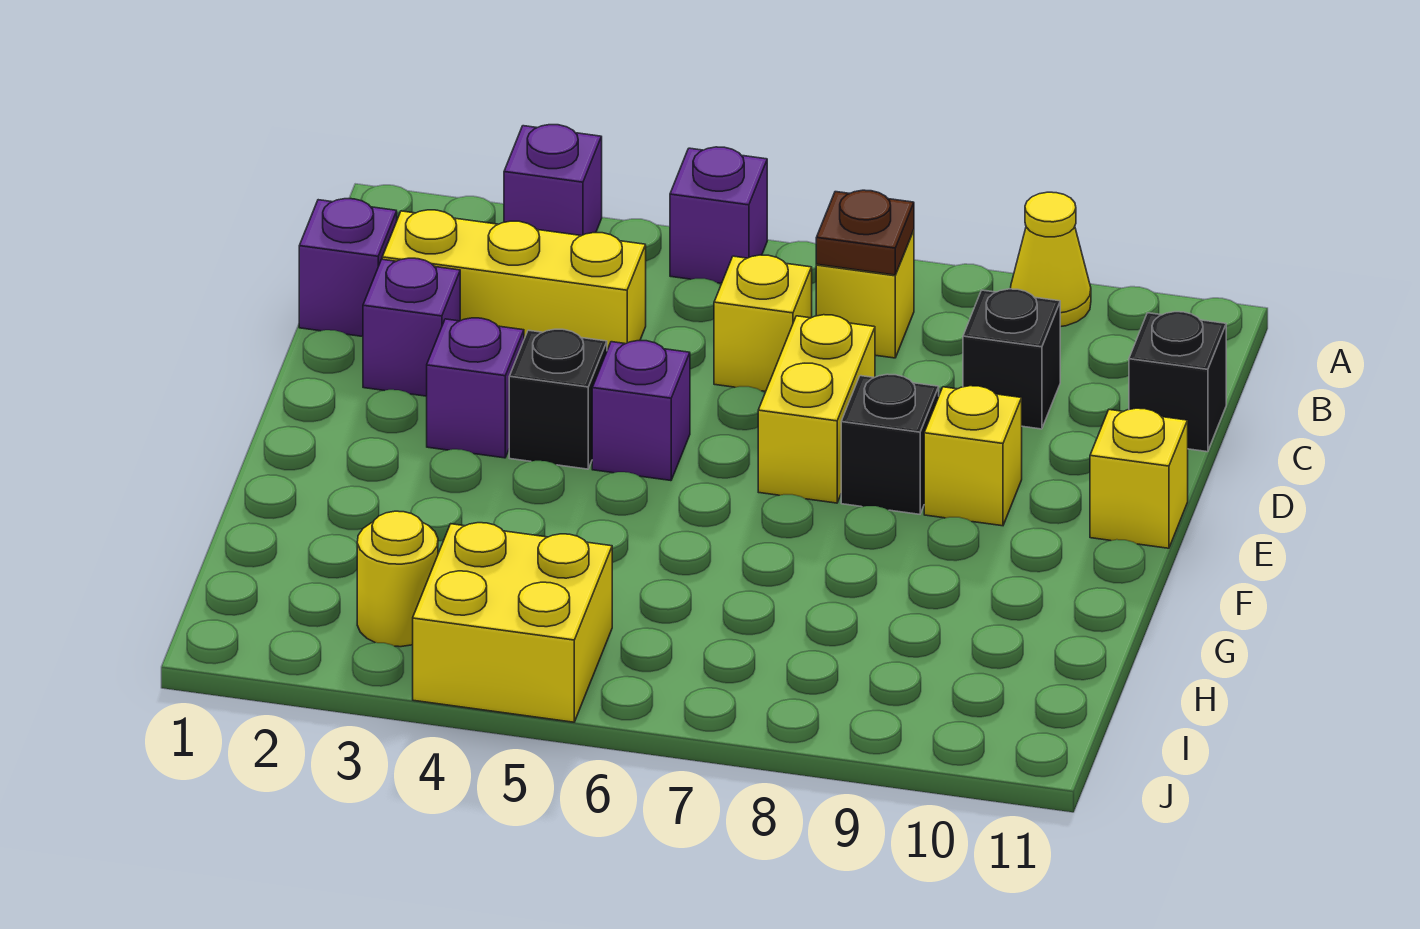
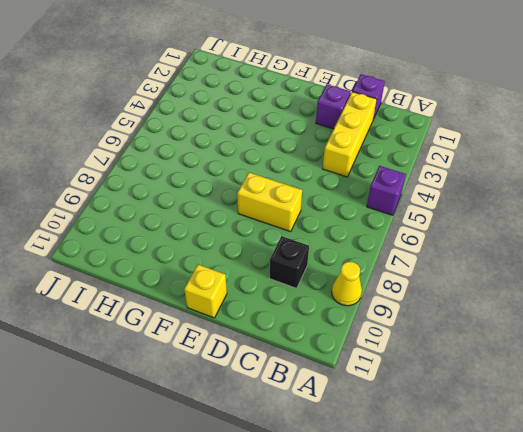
none -> purple brick A3 level 1
none -> yellow brick B7 level 1
none -> yellow brick C6 level 1

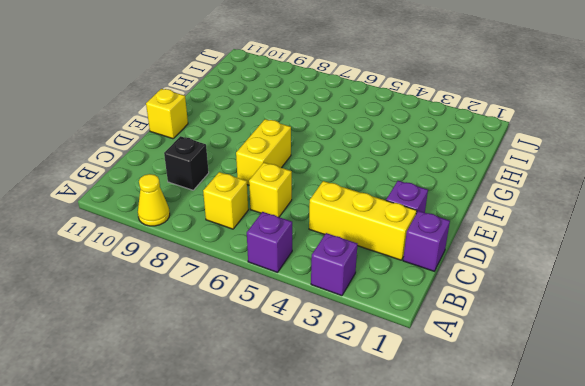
none -> black brick C11 level 1
none -> purple brick E3 level 1
none -> black brick E4 level 1

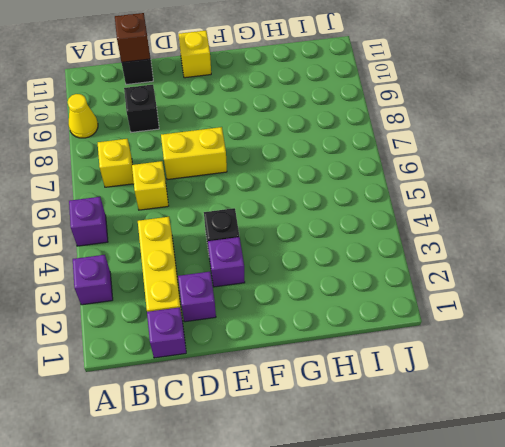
brown brick C11 level 2 -> none
none -> purple brick E5 level 1
none -> black brick E8 level 1
none -> yellow brick E9 level 1

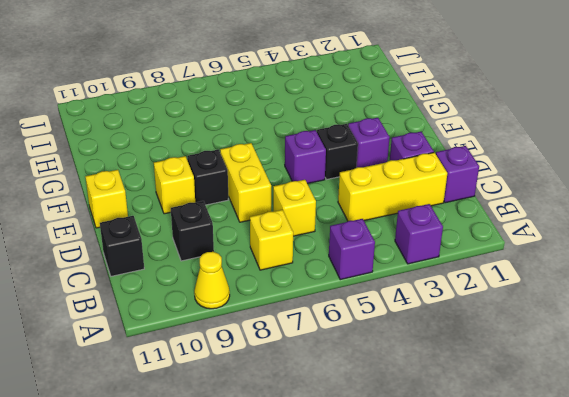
none -> yellow round brick I3 level 1
none -> yellow brick I4:J5 level 1
none -> brown plate B7 level 2

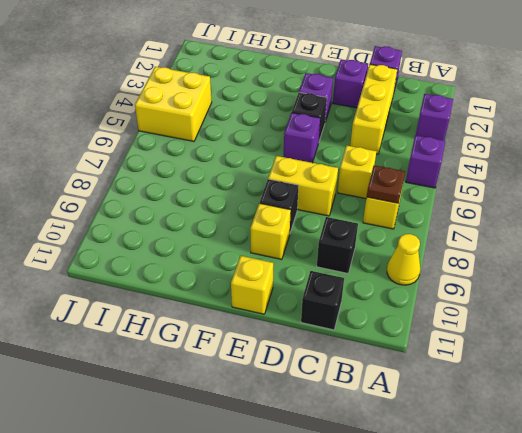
none -> yellow round brick I3 level 1

